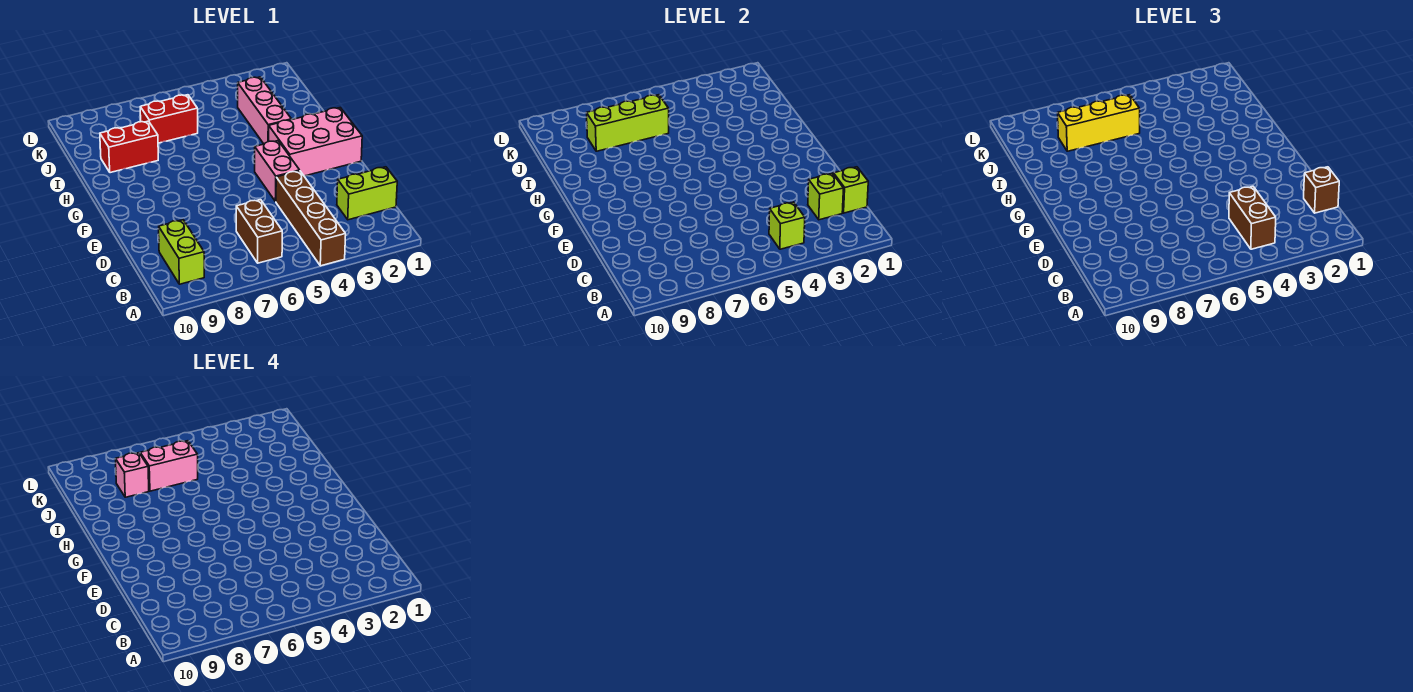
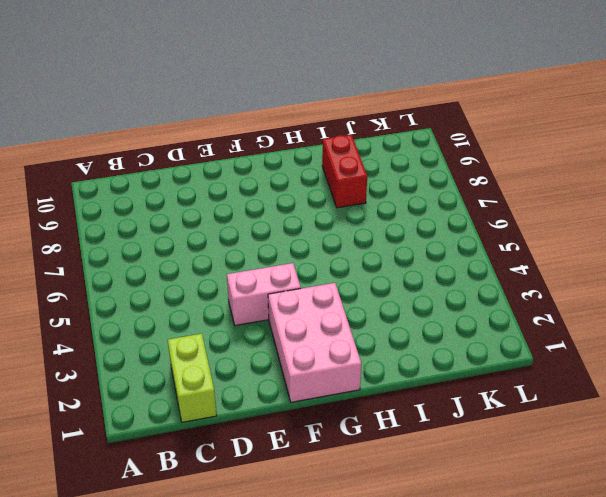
none -> brown brick A4:D4 level 1
none -> brown brick B6:C6 level 1
none -> lime brick B9:C9 level 1

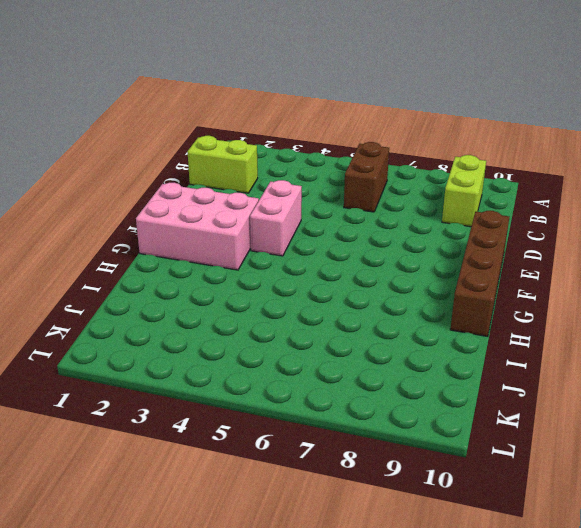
brown brick E10:H10 level 1 -> brown brick A4:D4 level 1
none -> pink brick H3:J3 level 1
none -> red brick I8:I9 level 1
none -> red brick J6:J7 level 1

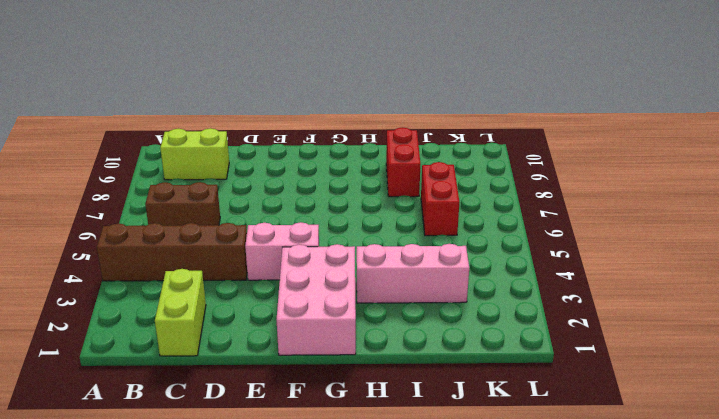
none -> lime brick B4 level 2
none -> lime brick C1 level 2
none -> lime brick C2 level 2

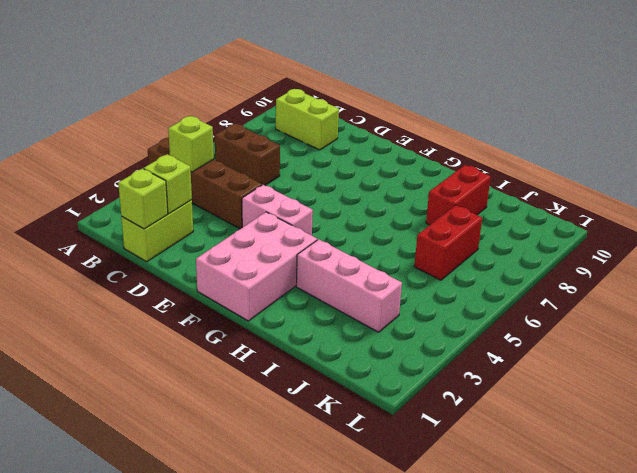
none -> lime brick J6:J8 level 2
none -> brown brick B4:C4 level 3
none -> brown brick C1 level 3

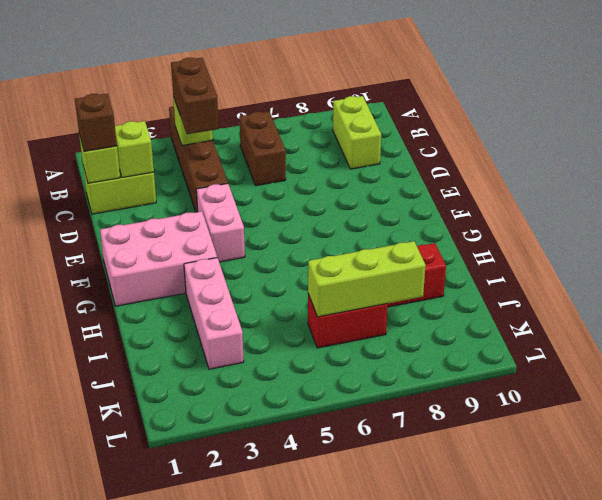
none -> yellow brick J6:J8 level 3
none -> pink brick J6:J7 level 4
none -> pink brick J8 level 4

